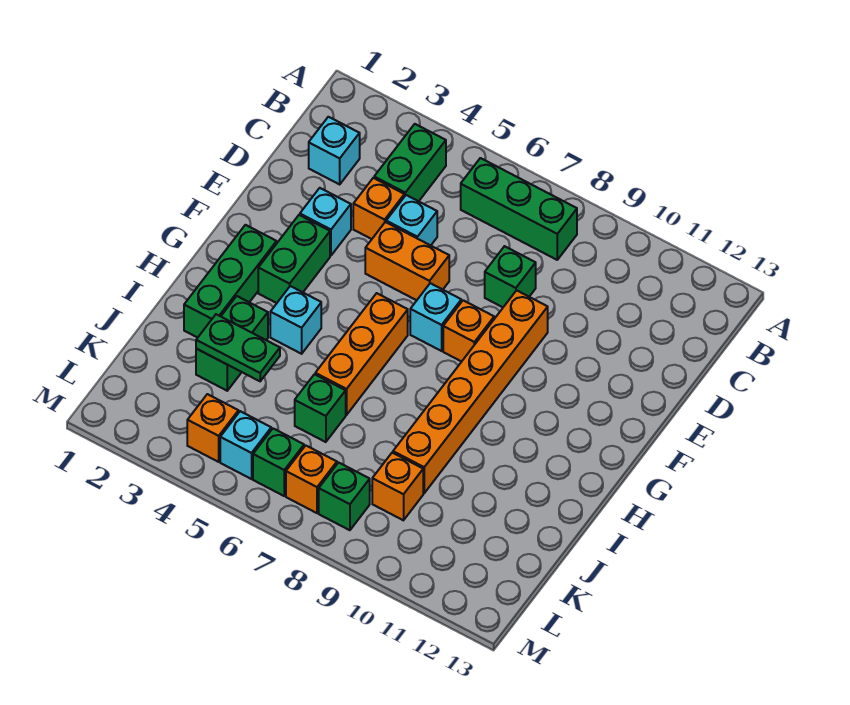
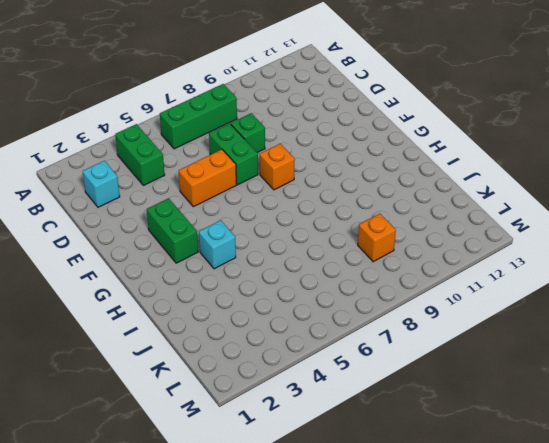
green brick D7:E7 level 1 -> green brick I3:J3 level 1
none -> orange brick D4 level 1
none -> cyan brick D5 level 1
none -> cyan brick E3 level 1

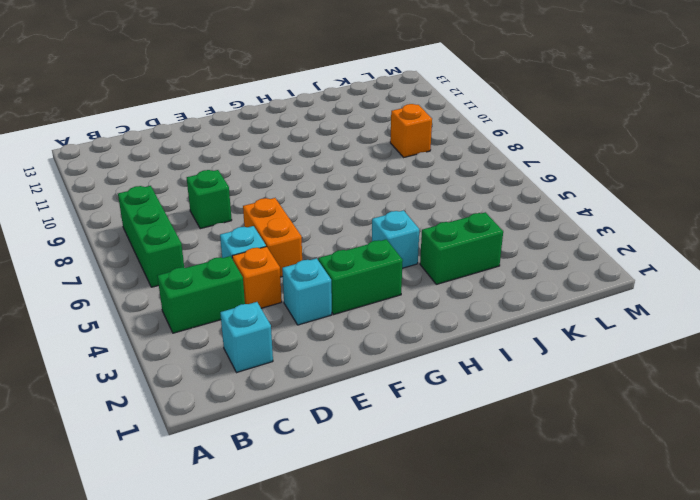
none -> orange brick E9:J9 level 1
none -> cyan brick F7 level 1
none -> orange brick F8 level 1

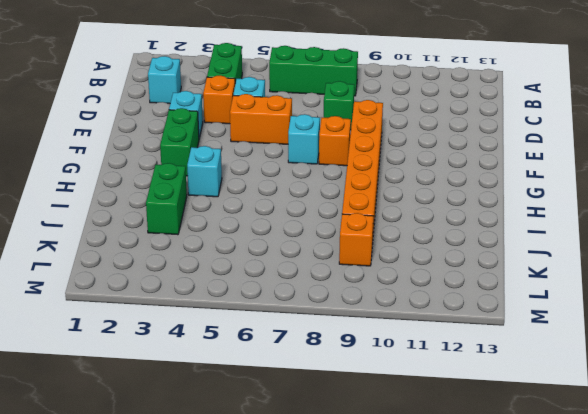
none -> green brick G2:I2 level 1
none -> orange brick G6:I6 level 1
none -> green brick J6 level 1

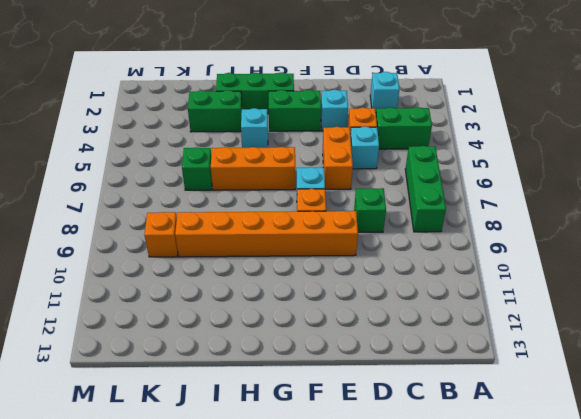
none -> orange brick L4 level 1
none -> cyan brick L5 level 1
none -> green brick L6 level 1

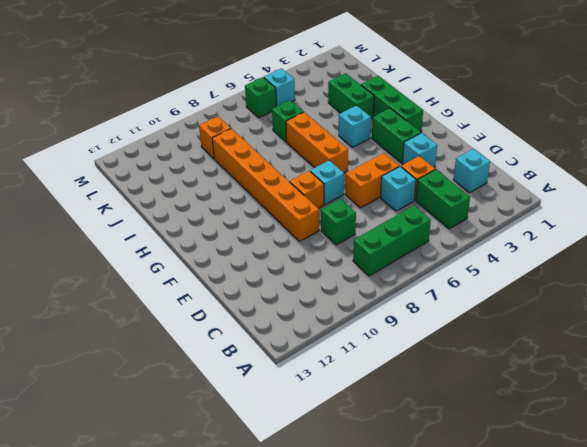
none -> orange brick L4 level 1
none -> orange brick L7 level 1
none -> green brick L8 level 1

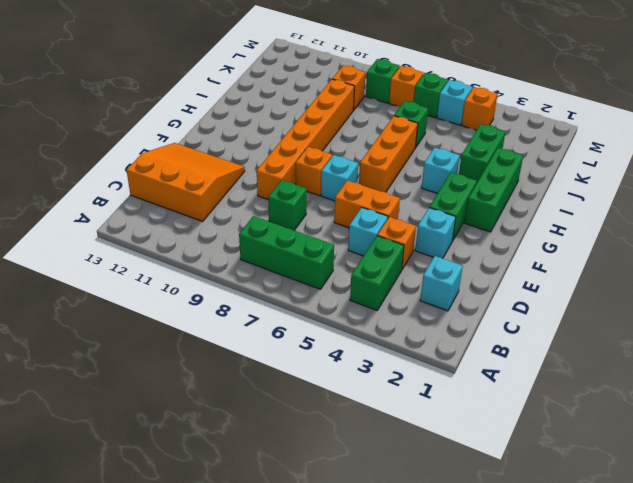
orange slope C11:E13 level 1 top C -> none
none -> green plate J3:J4 level 2

